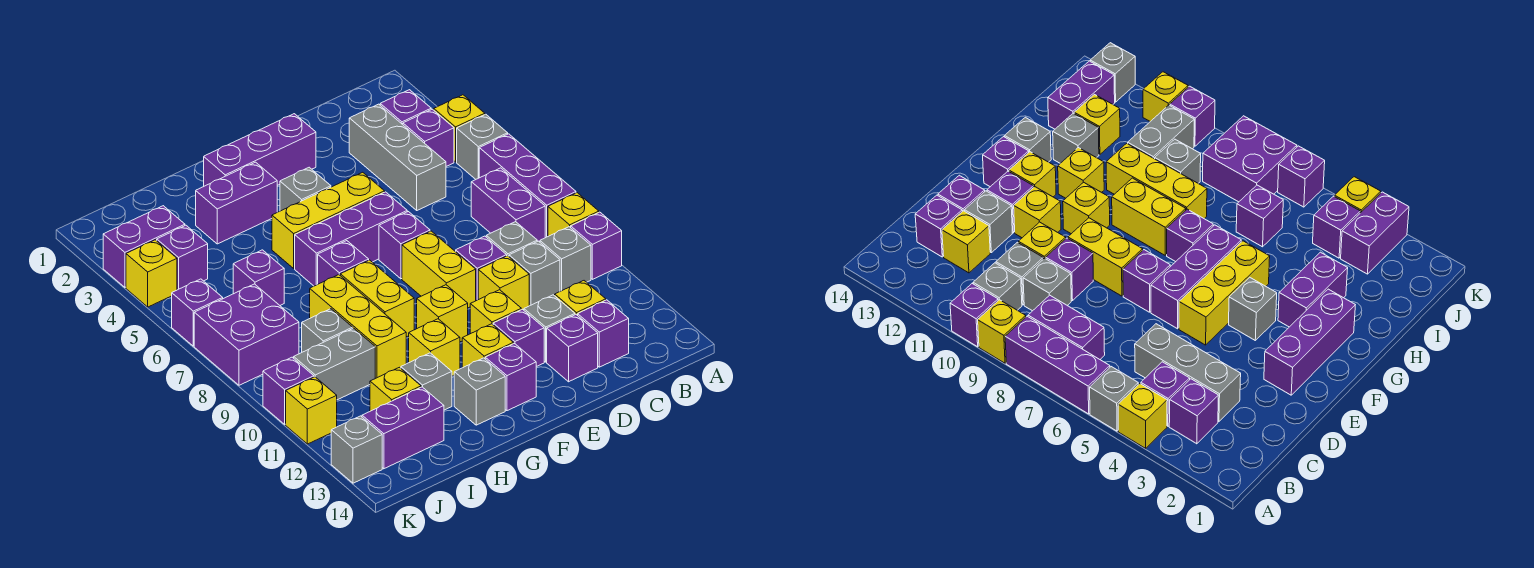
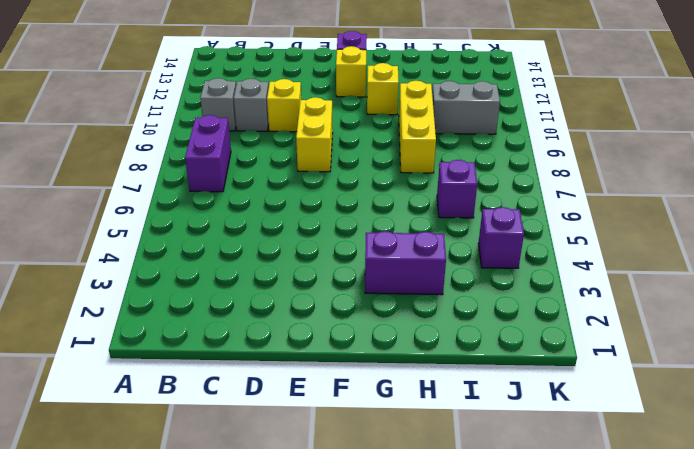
none -> yellow brick A4 level 1
none -> grey brick A5 level 1
none -> purple brick A6:A8 level 1
none -> yellow brick A9 level 1

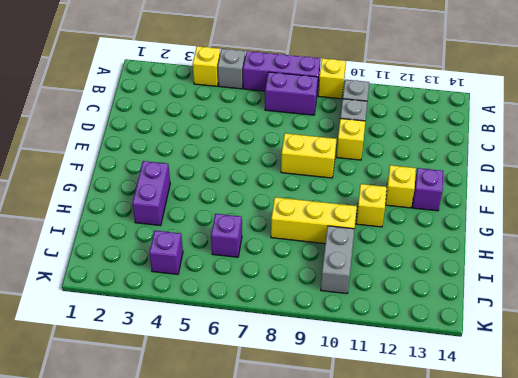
none -> purple brick A10 level 1
none -> purple brick B3 level 1
none -> purple brick B4 level 1
none -> grey brick C3:C5 level 1

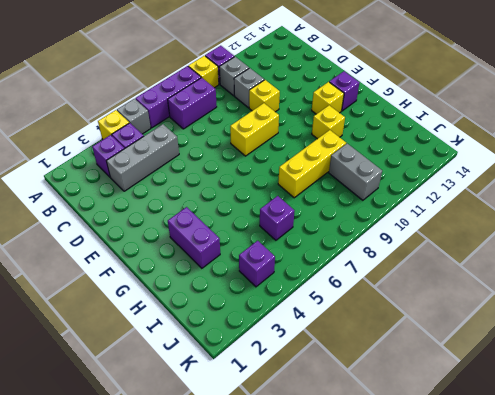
none -> grey brick C9 level 1
none -> yellow brick C12 level 1
none -> purple brick C13 level 1
none -> purple brick D9 level 1

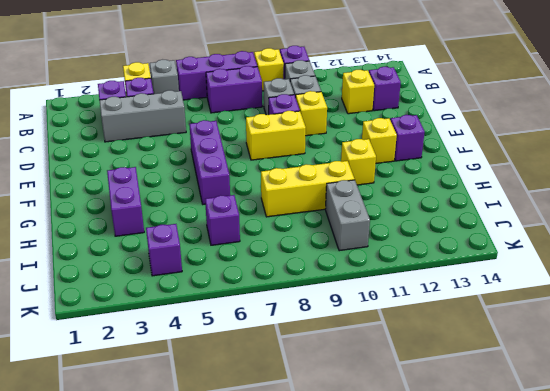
none -> grey brick D12 level 1
none -> purple brick D13 level 1
none -> purple brick E2:G2 level 1
none -> yellow brick E5:G5 level 1

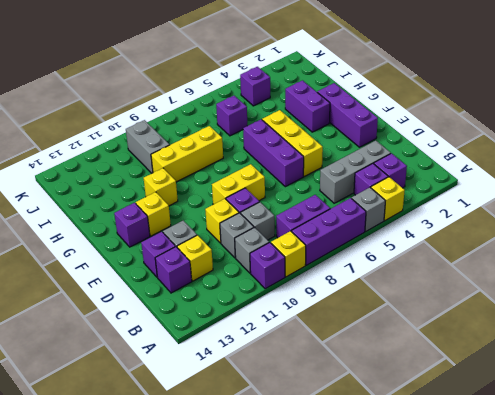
none -> purple brick E7 level 1
none -> yellow brick E11 level 1
none -> purple brick E12 level 1
none -> grey brick F4 level 1

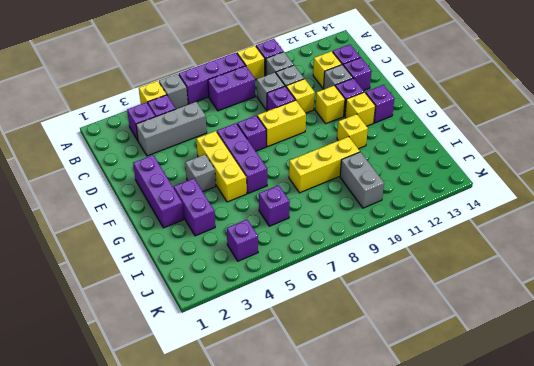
none -> yellow brick F10 level 1
none -> purple brick G7 level 1
none -> yellow brick G8:G9 level 1
none -> grey brick G13 level 1

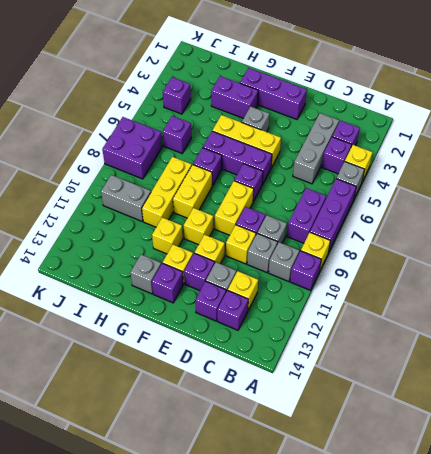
none -> grey brick H12 level 1
none -> grey brick I9 level 1
none -> yellow brick I12 level 1
none -> purple brick I13:J13 level 1

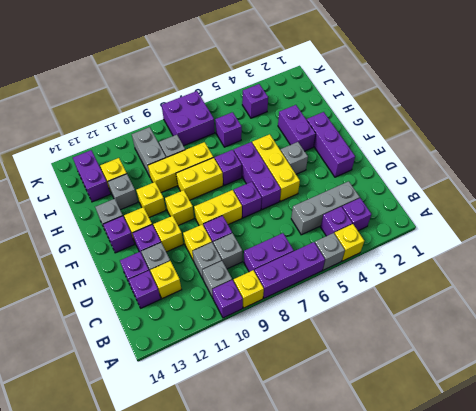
none -> purple brick J3:K3 level 1
none -> yellow brick K4 level 1
none -> purple brick K6 level 1
none -> purple brick K10 level 1

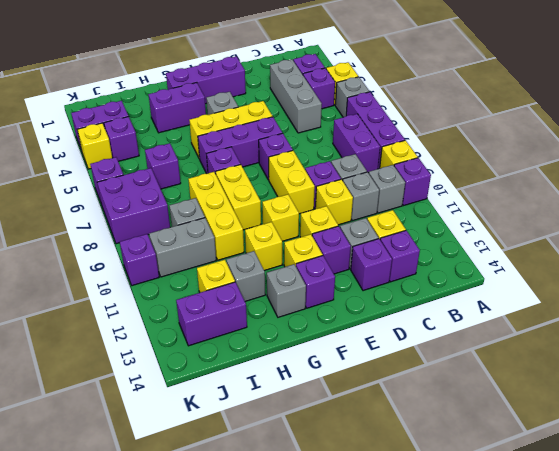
none -> yellow brick K11 level 1
none -> grey brick K13 level 1

